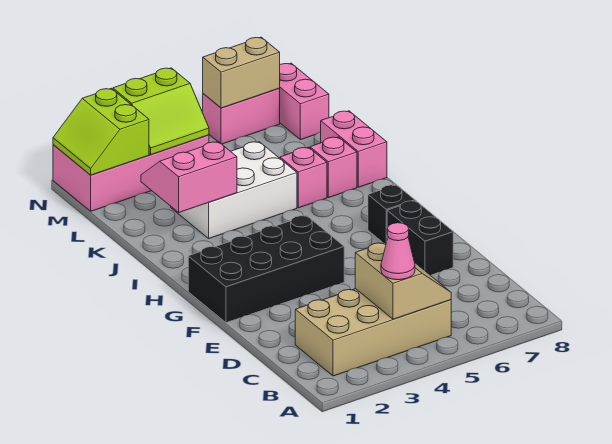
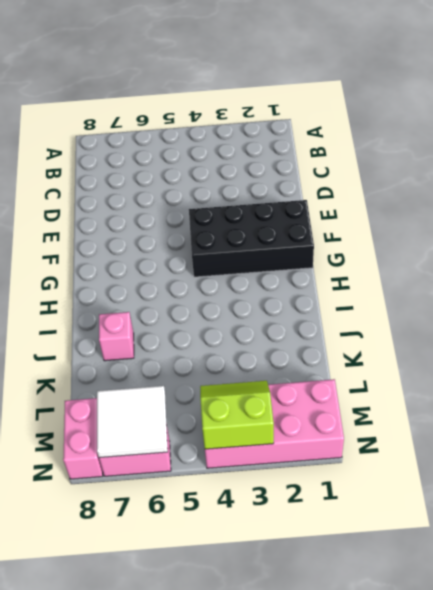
white tile M6:N7 level 2 -> tan brick N6:N7 level 2
none -> tan brick B2:C5 level 1
none -> black brick E7:F7 level 1
none -> black brick G7 level 1

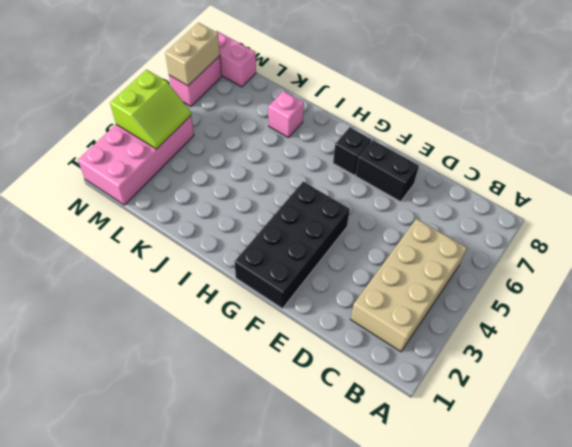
none -> white brick J3:K5 level 1
none -> pink brick J6 level 1
none -> pink brick J8:K8 level 1

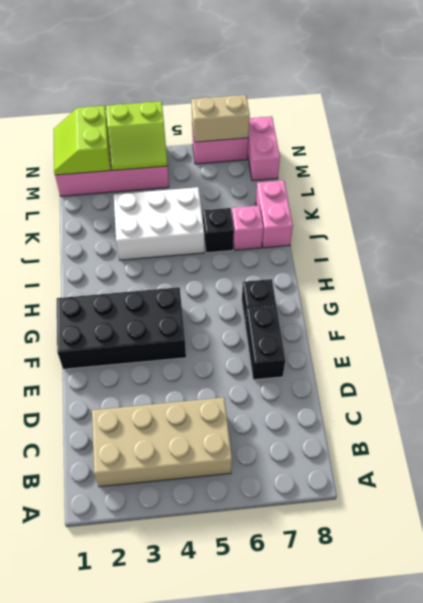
black brick J6 level 1 -> pink brick J6 level 1
none -> tan slope B4:C5 level 2 top 4
none -> pink slope J2:K3 level 2 top J
none -> pink cone B4 level 3

